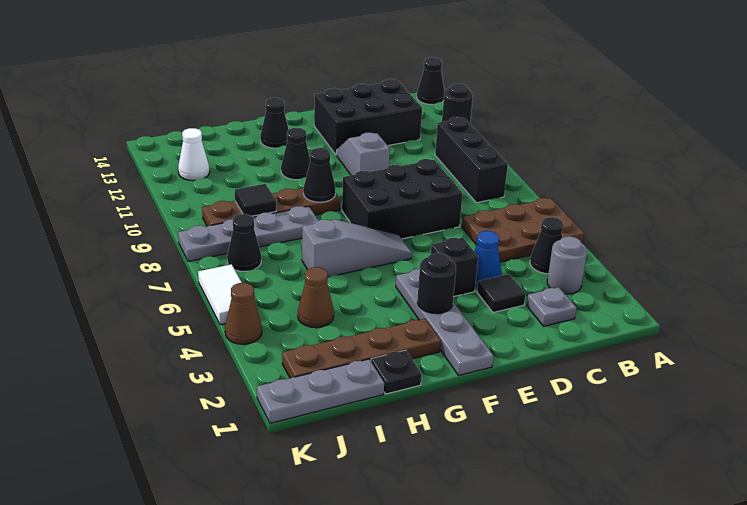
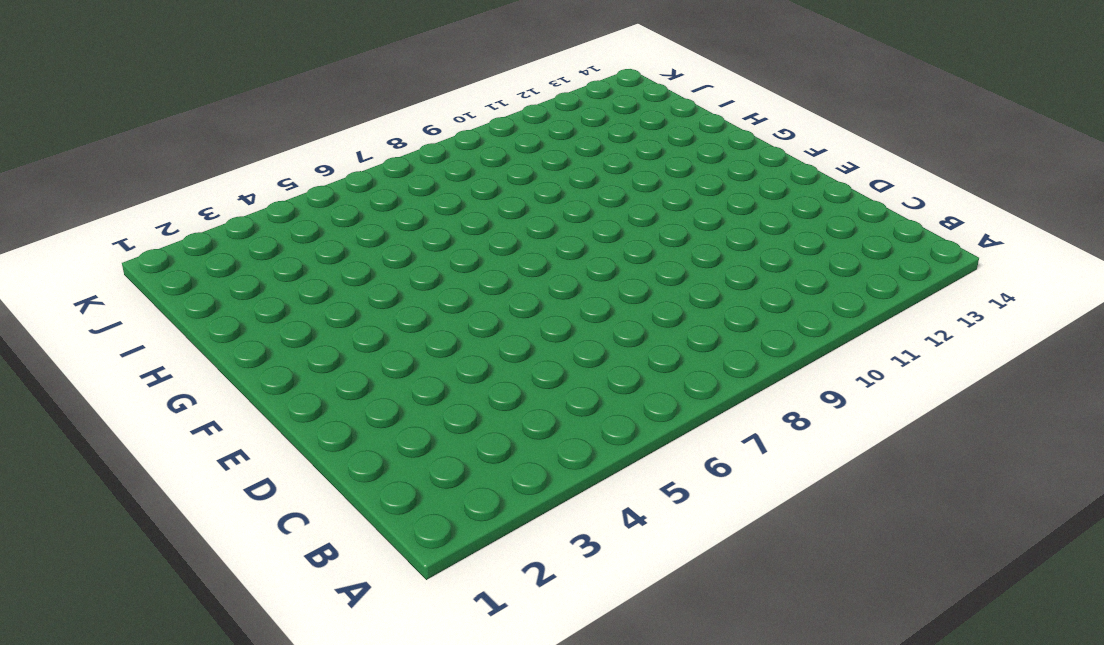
none -> brown plate A5:C6 level 1
none -> black round brick A12 level 1
none -> black cone A14 level 1
none -> grey round brick B3 level 1

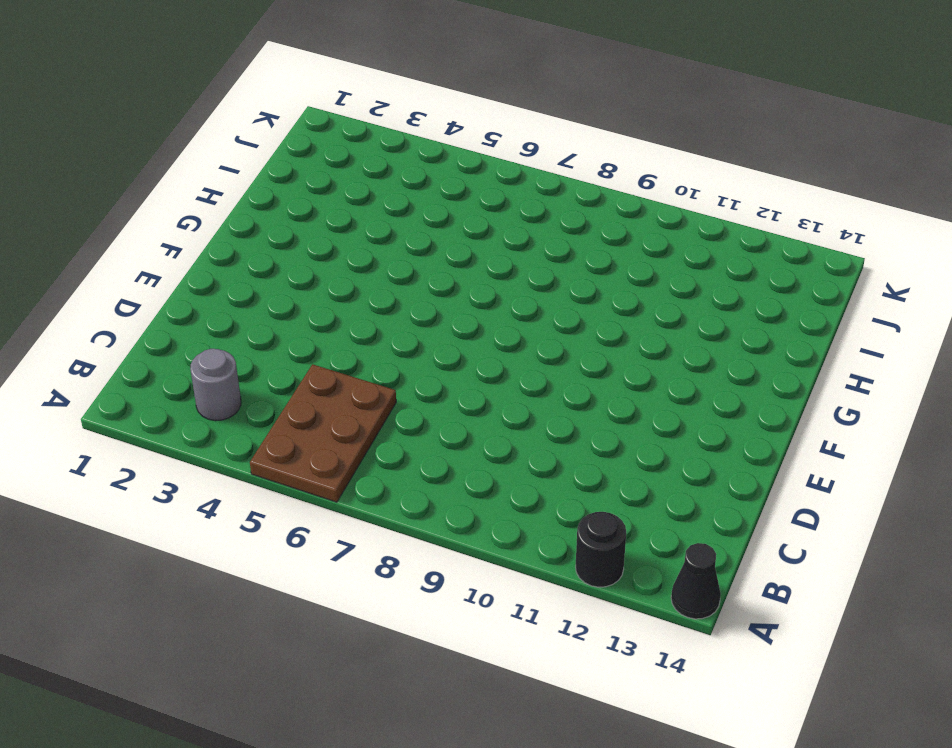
none -> black cone B4 level 1
none -> black brick B8:B10 level 1
none -> grey plate C2 level 1
none -> black brick C12:E13 level 1

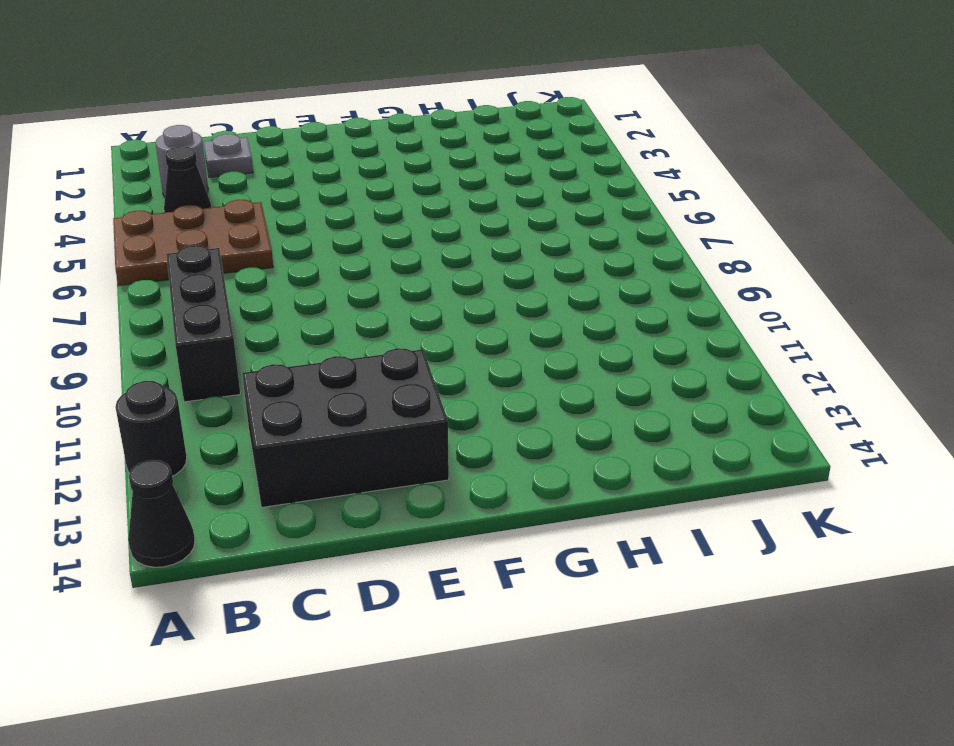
none -> black tile D3 level 1
none -> blue cone D4 level 1
none -> black brick D7:F8 level 1
none -> black brick E4 level 1

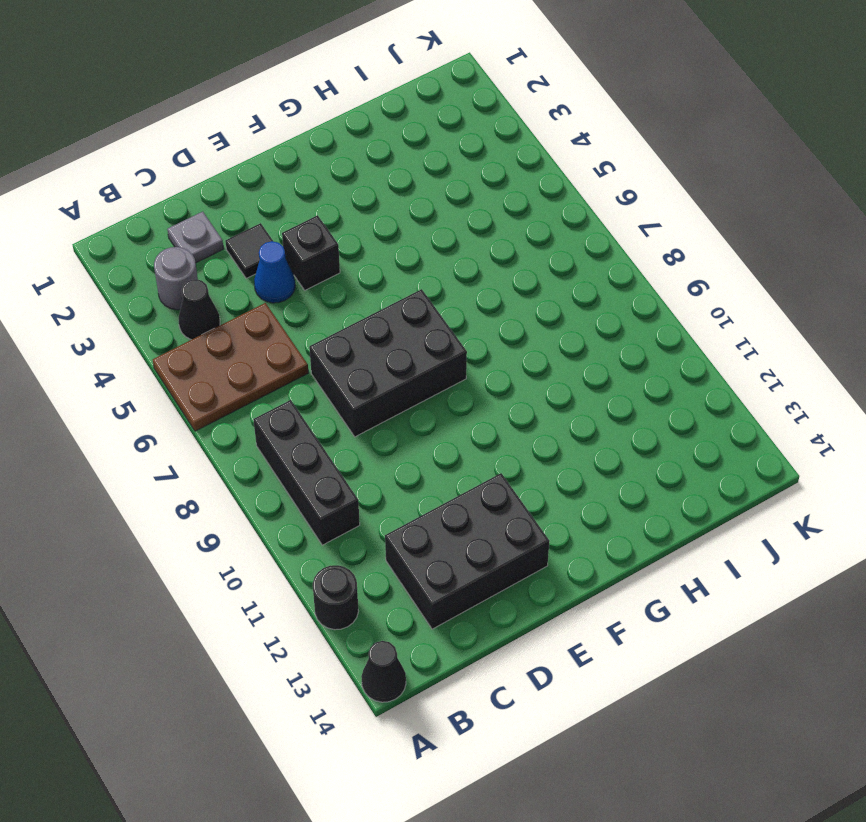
none -> grey slope E10:E11 level 1 top 10
none -> grey plate F1:F4 level 1
none -> grey slope F6:H6 level 1 top H
none -> brown plate G2:J2 level 1

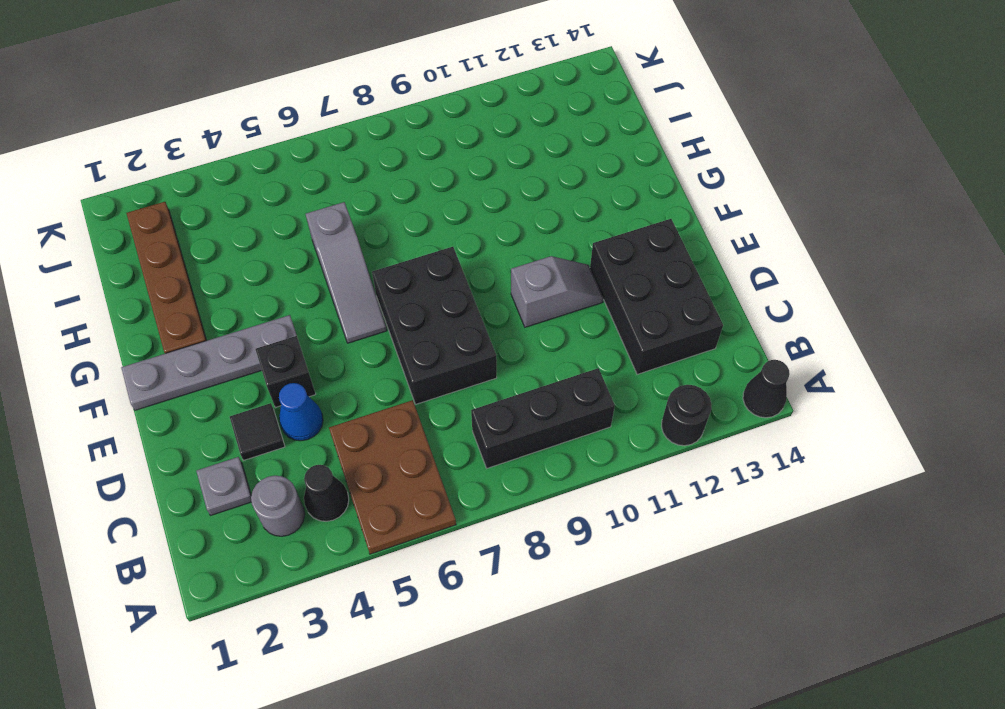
none -> brown plate G9:J9 level 1
none -> black cone G11 level 1
none -> black cone G13 level 1
none -> black plate H1 level 1

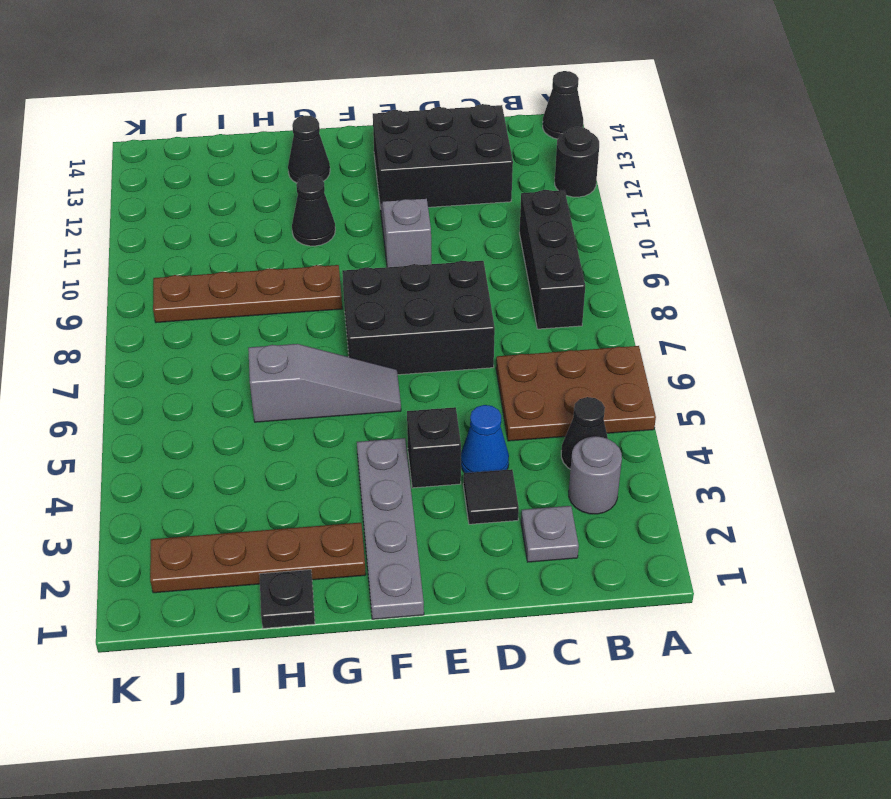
none -> grey plate H8:K8 level 1
none -> grey plate I1:K1 level 1
none -> brown cone I4 level 1
none -> black cone J7 level 1

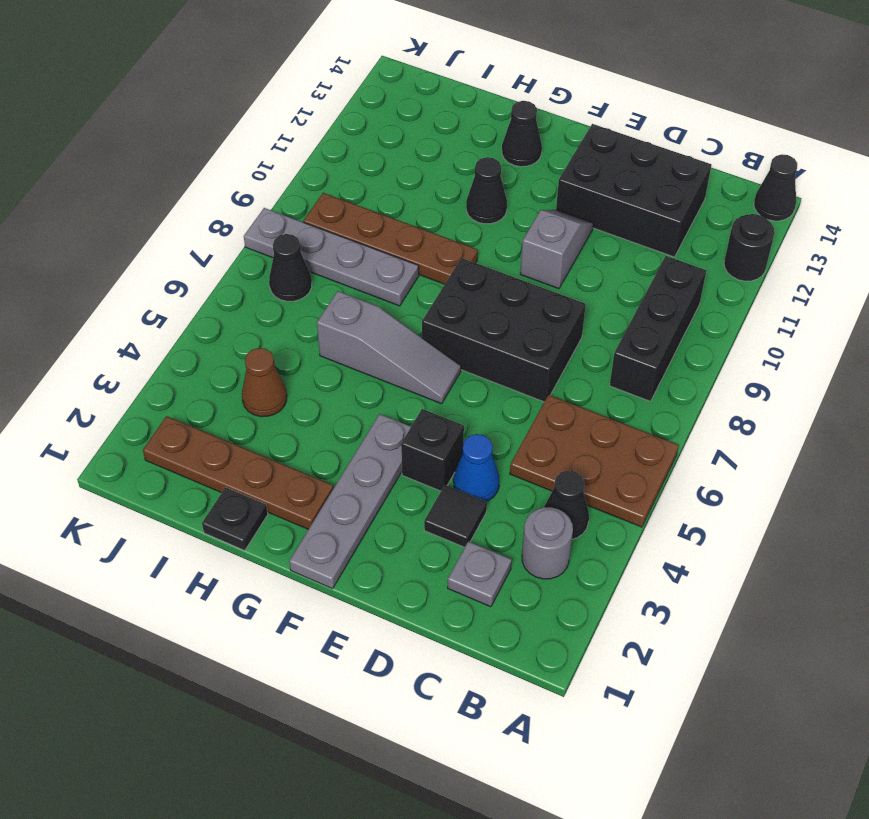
none -> grey plate I1:K1 level 1
none -> white cone J12 level 1
none -> brown cone K4 level 1
none -> white tile K5:K6 level 1

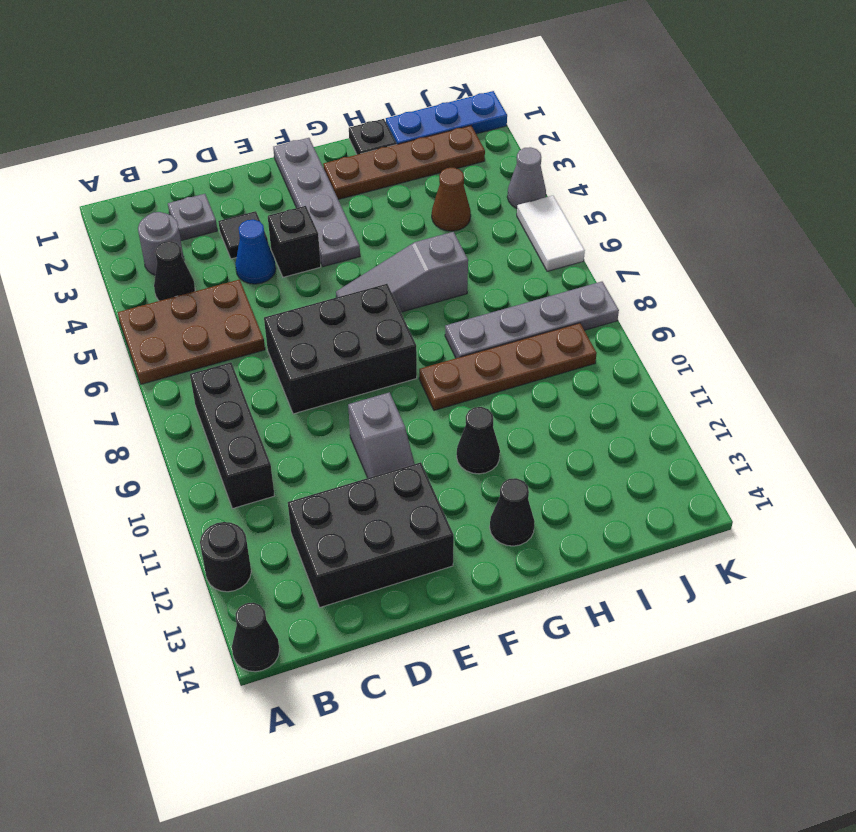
blue plate I1:K1 level 1 -> grey plate I1:K1 level 1
grey cone K4 level 1 -> brown cone K4 level 1
none -> black cone J7 level 1
none -> white cone J12 level 1
none -> black round brick F3 level 2
none -> black cone G9 level 2

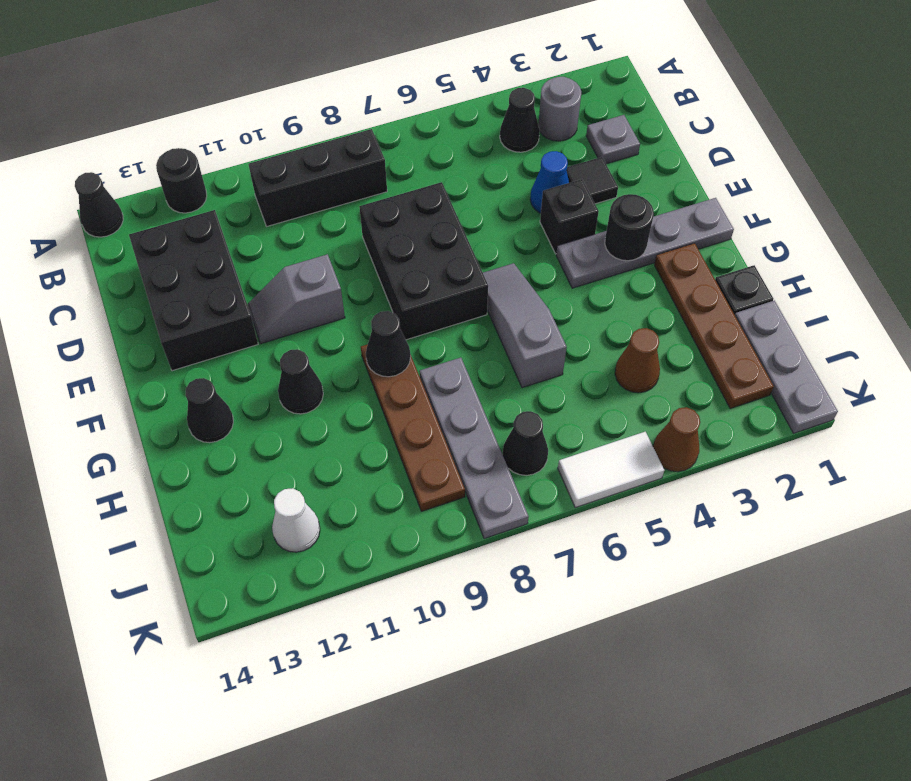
none -> brown plate A5:C6 level 1
none -> black tile I9 level 2

